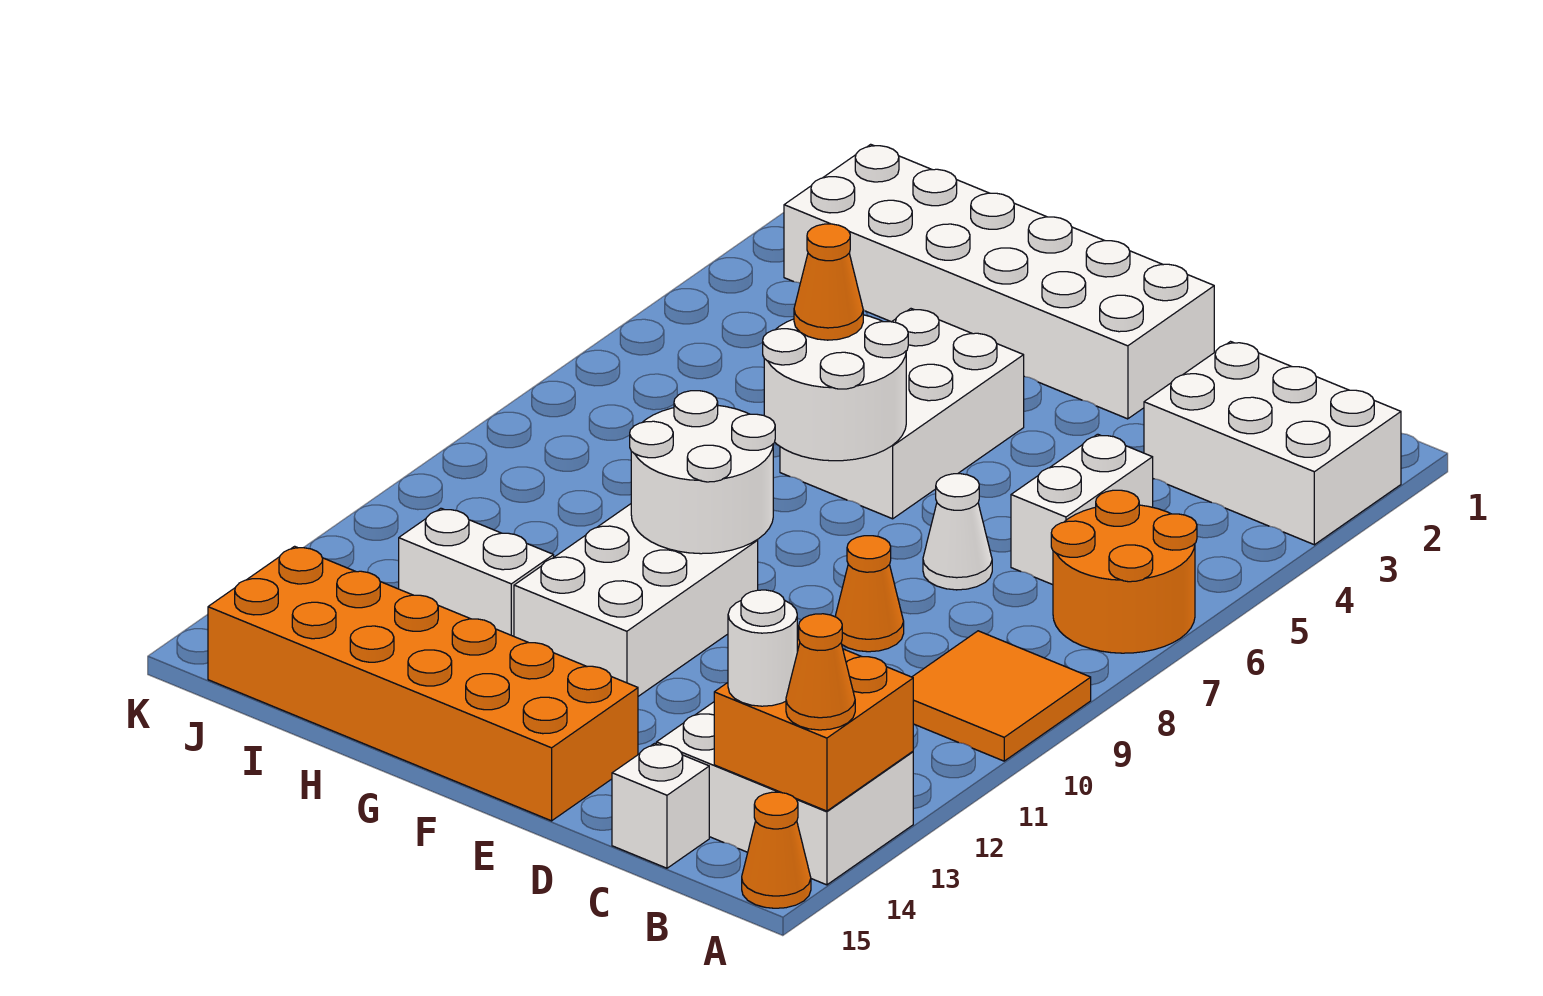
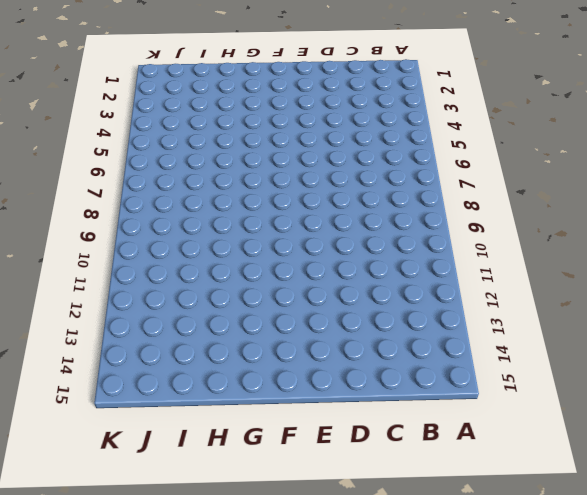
none -> white brick A2:C3 level 1
none -> orange round brick A6:B7 level 1
none -> orange tile A9:B10 level 1

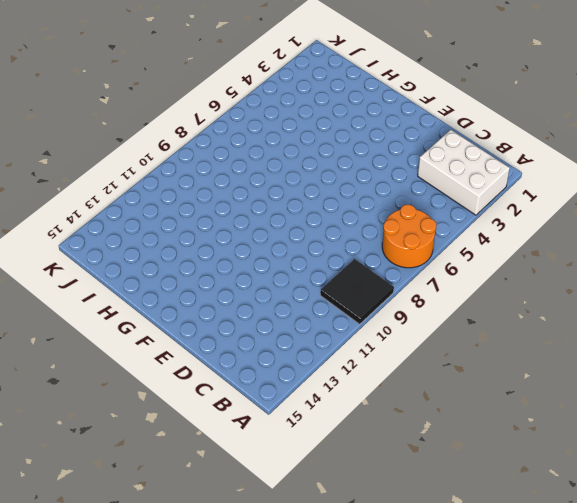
black tile A9:B10 level 1 -> orange tile A9:B10 level 1
none -> white brick A13:C14 level 1
none -> orange cone A15 level 1
none -> white brick C5:C6 level 1

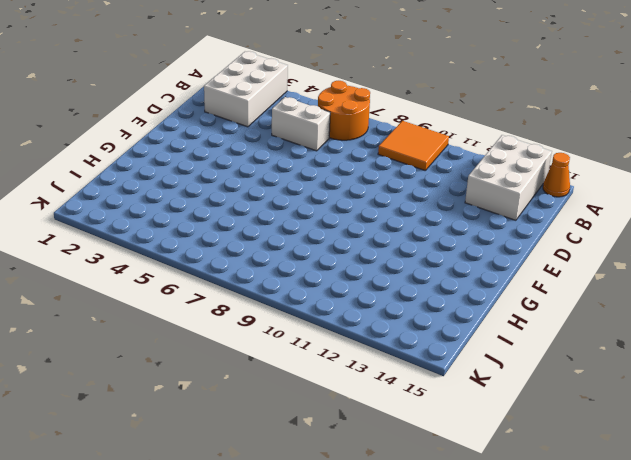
none -> white brick C15 level 1
none -> white cone D7 level 1
none -> orange cone D9 level 1

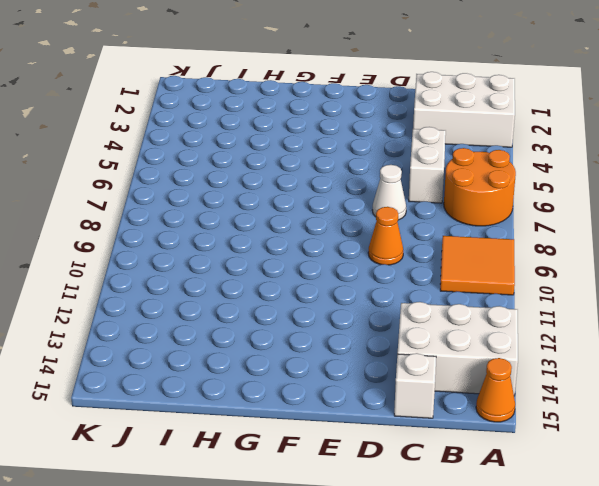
none -> white brick E1:J2 level 1
none -> orange brick E14:J15 level 1
none -> white brick F4:G6 level 1

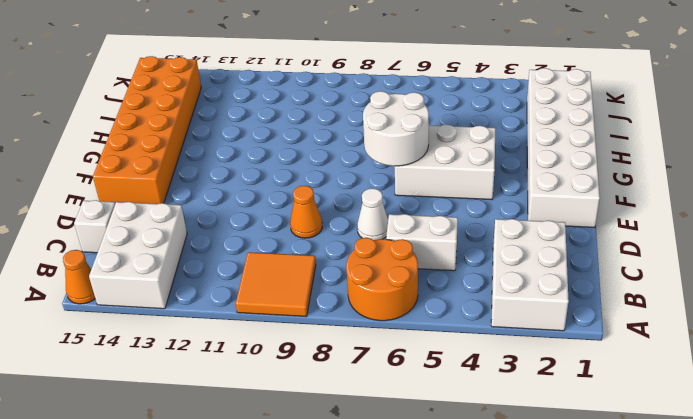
none -> white brick F10:G12 level 1
none -> white brick H12:I12 level 1
none -> orange brick A13:B14 level 2

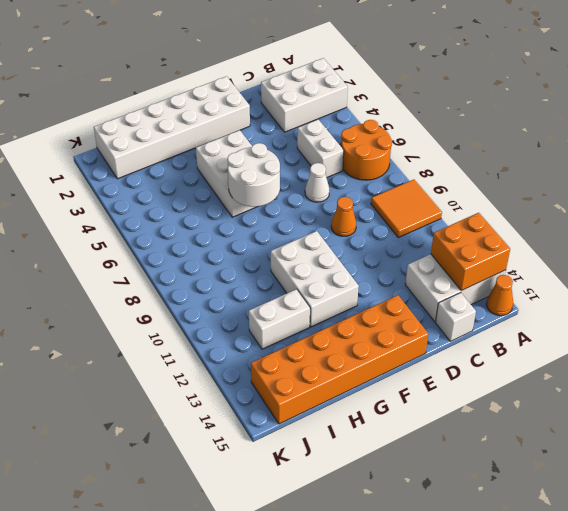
none -> white round brick F9:G10 level 2
none -> orange cone A14 level 3
none -> white round brick B14 level 3

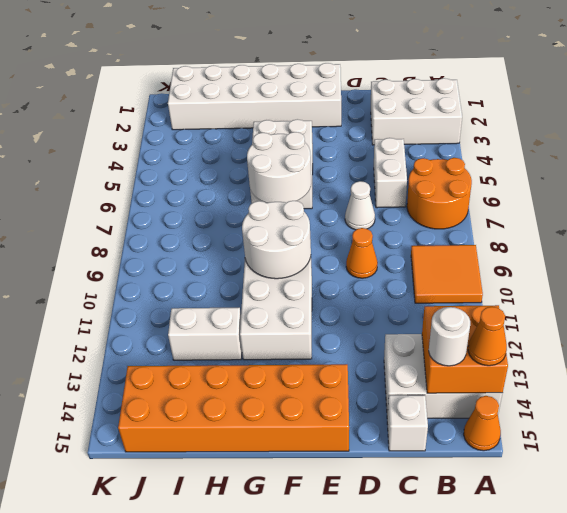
none -> orange cone G6 level 3

